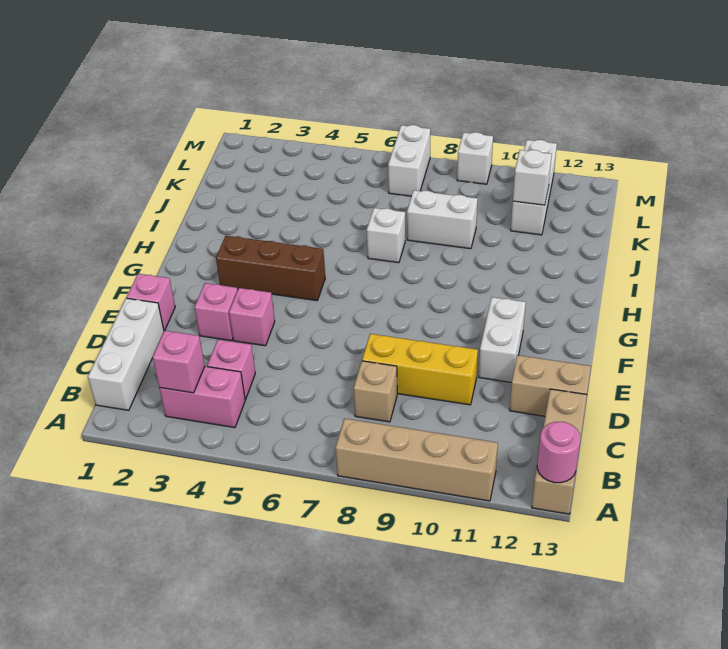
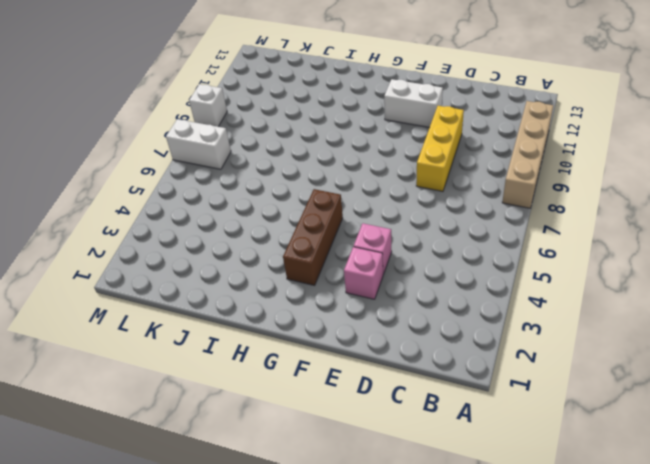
none -> tan brick A13:C13 level 1
none -> white brick B1:D1 level 1
none -> pink brick B3:B4 level 1

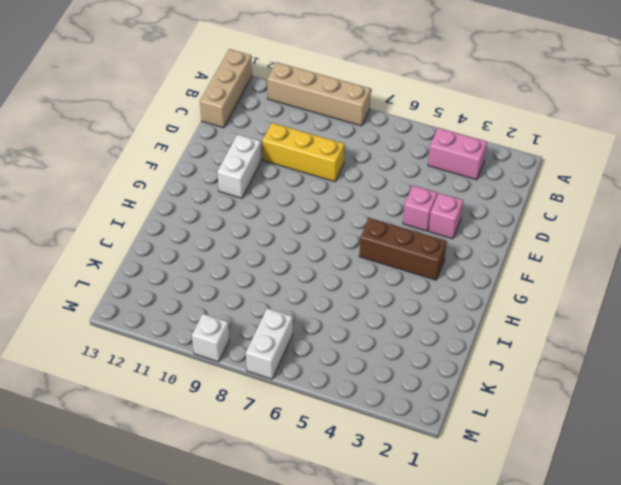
none -> white brick B1:D1 level 1
none -> pink brick C4 level 1
none -> tan brick C8 level 1

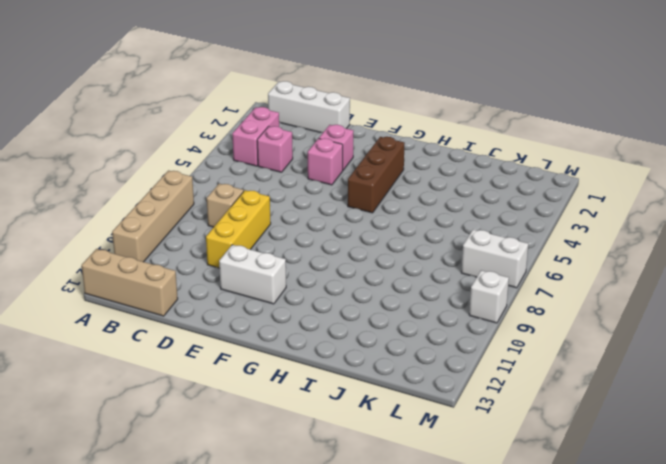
none -> tan brick D12:D13 level 1
none -> pink brick E1 level 1
none -> white brick I7 level 1

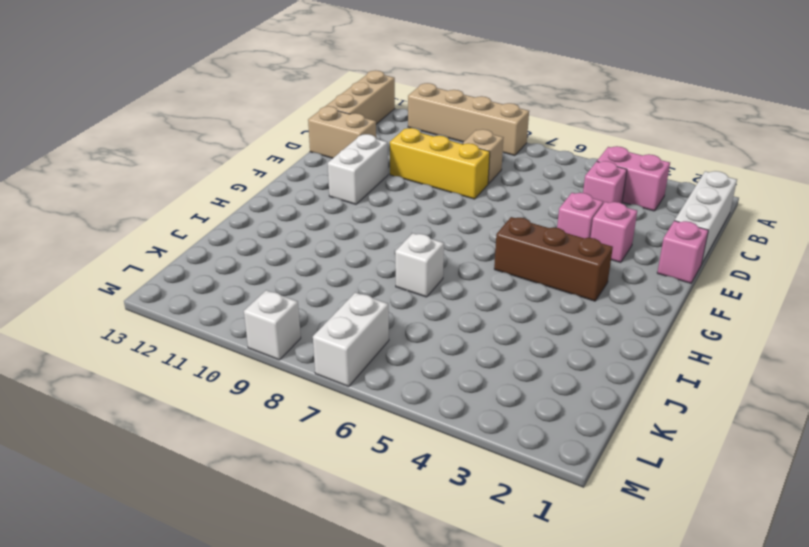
none -> white brick J8:J9 level 1
none -> white brick K11:M11 level 1
none -> pink round brick A13 level 2

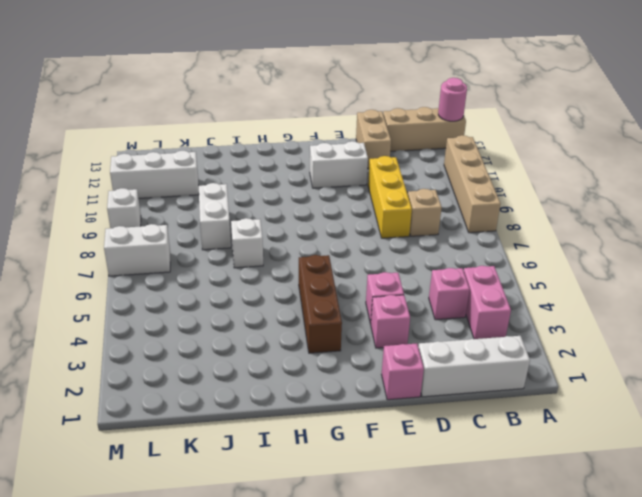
none -> pink brick B3 level 2
none -> white brick K11 level 2

